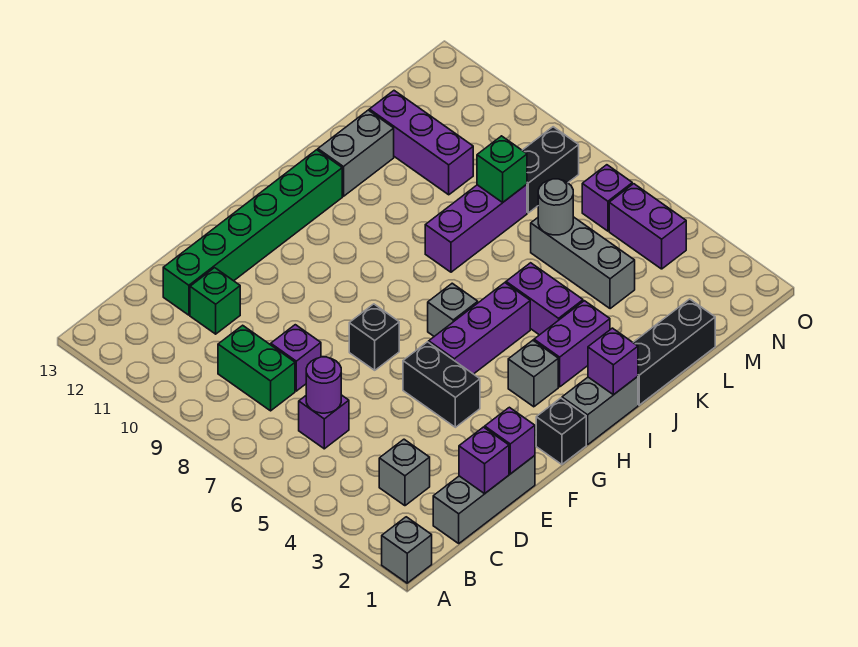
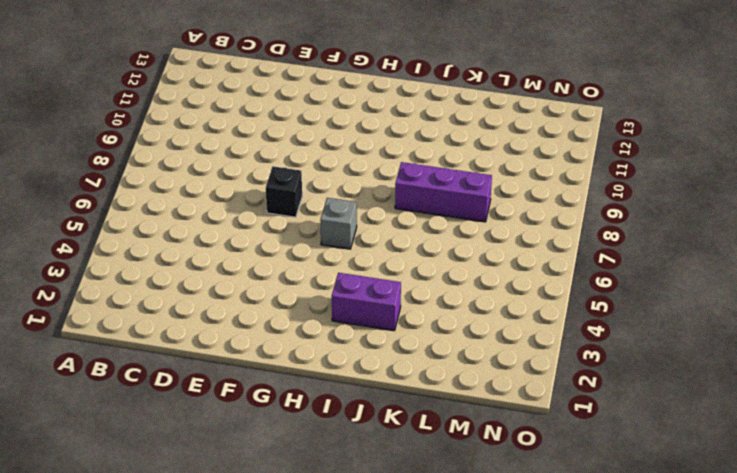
none -> grey brick A1 level 1
none -> grey brick C1:E1 level 1
none -> grey brick C3 level 1
none -> purple brick C6 level 1

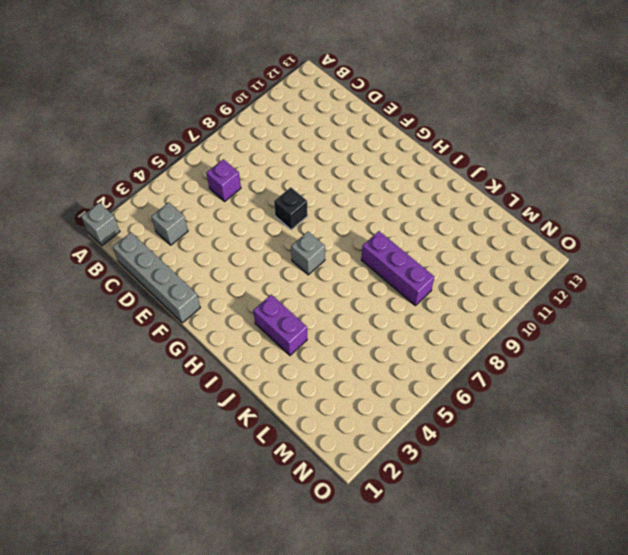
grey brick C1:F1 level 1 -> grey brick C1:E1 level 1
none -> green brick C8:C9 level 1
none -> purple brick D8 level 1
none -> green brick D11 level 1
none -> green brick D12:I12 level 1

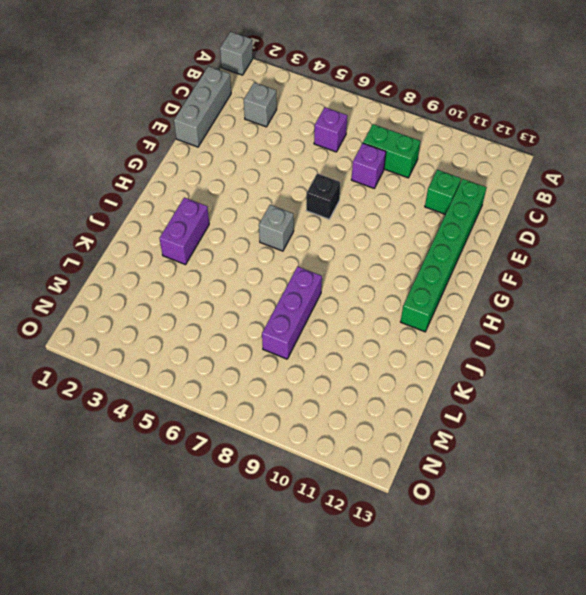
none -> black brick F4:F5 level 1
none -> black brick G1 level 1
none -> purple brick G5:I5 level 1
none -> grey brick H1:I1 level 1

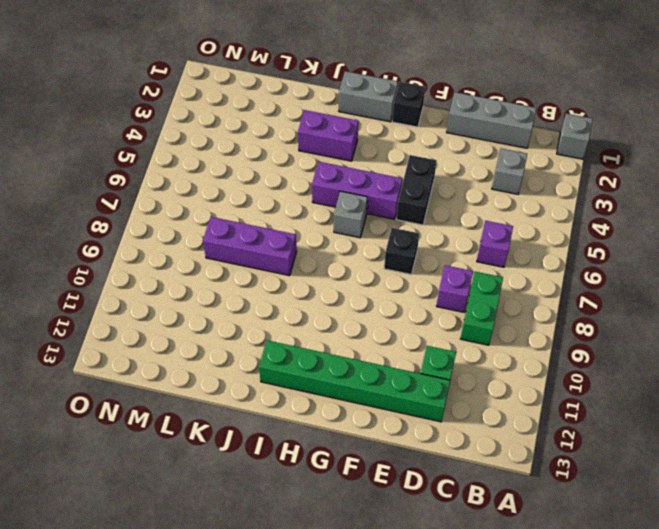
none -> grey brick H3 level 1
none -> black brick J1:L1 level 1
none -> purple brick J4:J5 level 1
none -> grey brick J12:K12 level 1

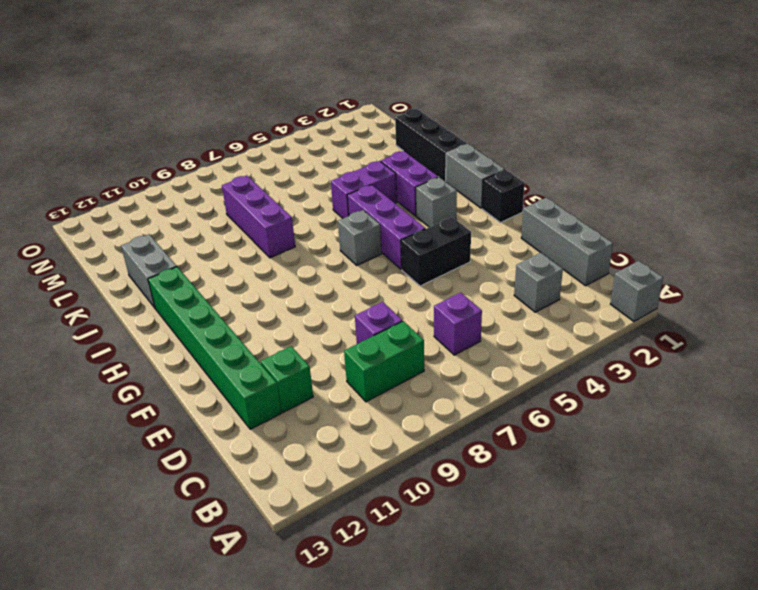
none -> black brick F7 level 1
none -> grey brick L4:L6 level 1
none -> purple brick L10:L12 level 1
none -> black brick M8:N8 level 1

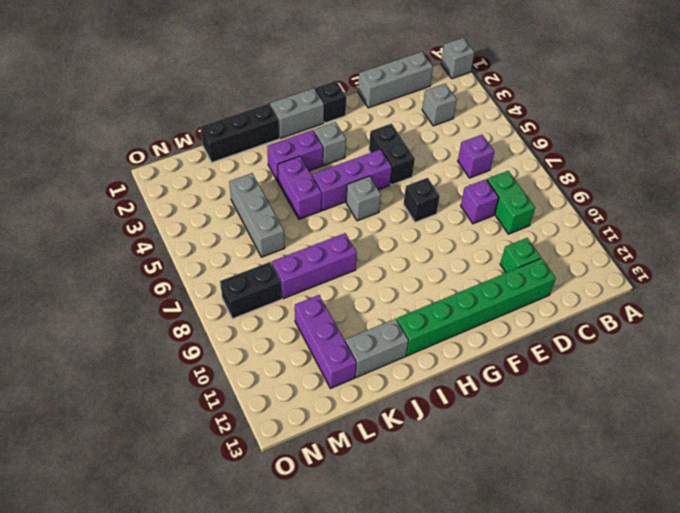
none -> purple brick N4:N5 level 1
none -> purple brick N6 level 1
none -> purple round brick C6 level 2
none -> purple brick D1 level 2

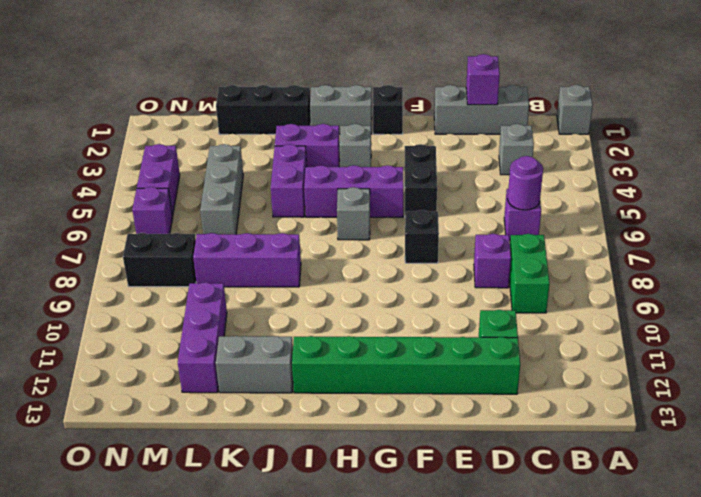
none -> purple brick E1 level 2
none -> purple brick I1 level 2
none -> grey round brick L6 level 2
none -> green brick L8 level 2

